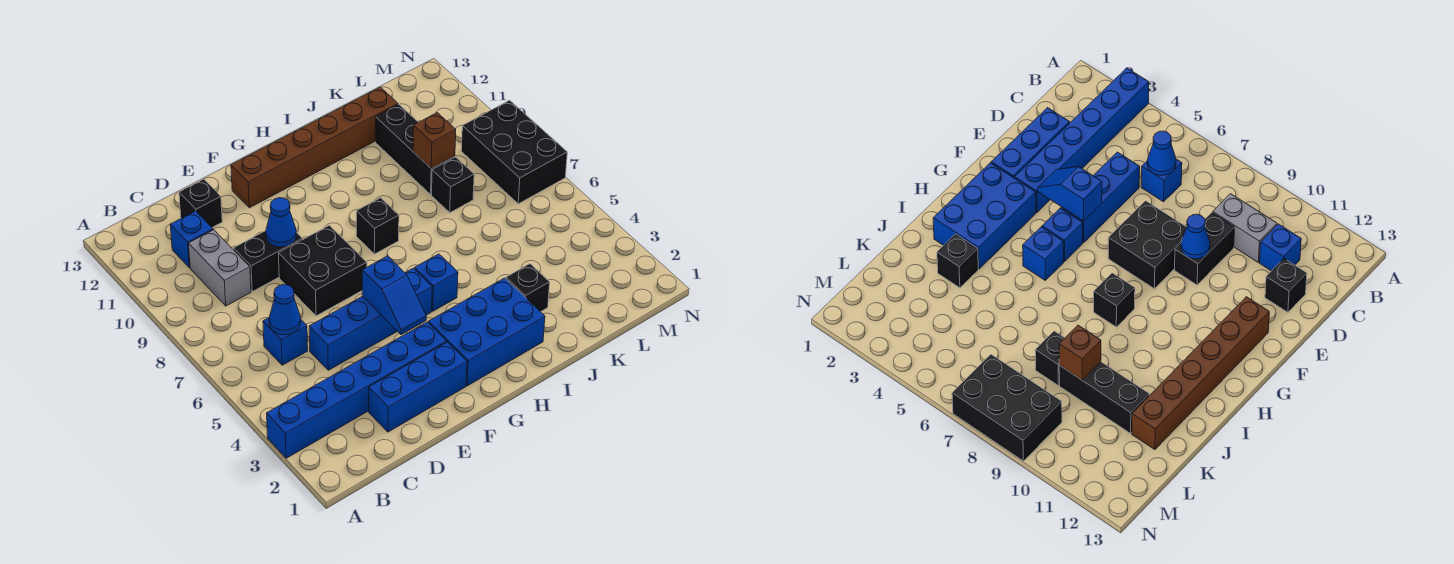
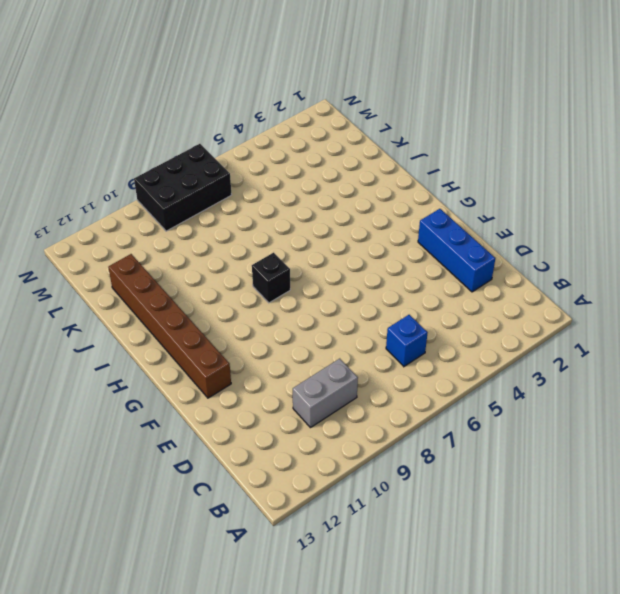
none -> blue brick A3:F3 level 1
none -> blue brick C11 level 1
none -> blue brick D5:F5 level 1

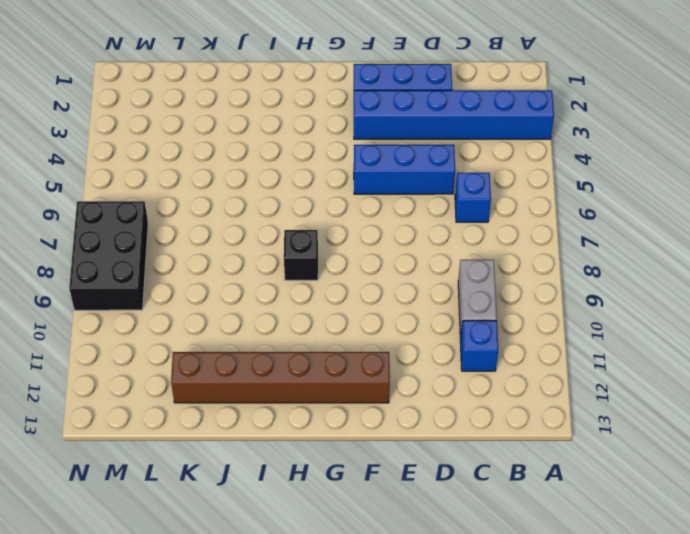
none -> black brick D9:E9 level 1
none -> black brick D12 level 1
none -> black brick E7:F8 level 1

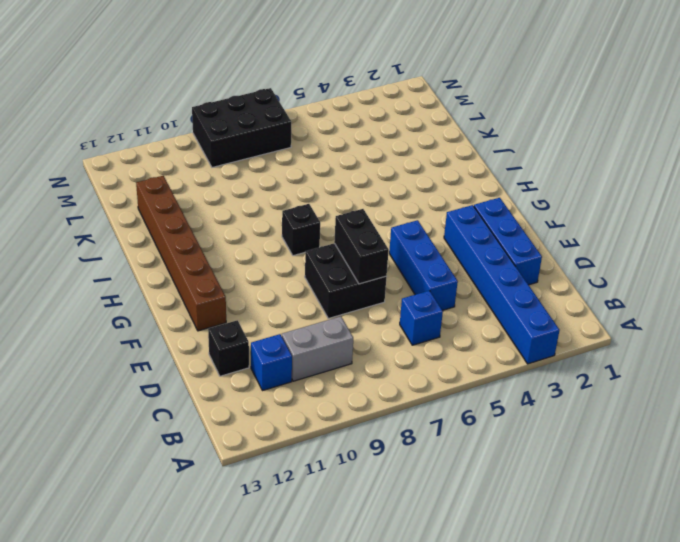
black brick E7:F7 level 2 -> black brick D9:E9 level 1
none -> blue brick G2:I3 level 1
none -> blue brick G5 level 1
none -> blue brick H5 level 1

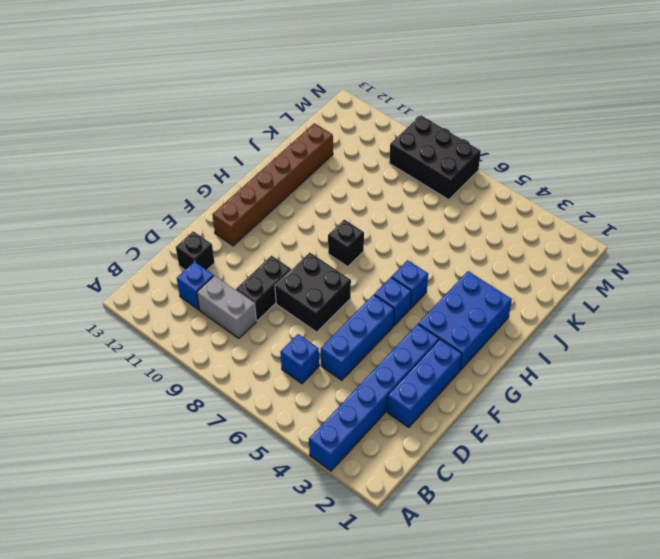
none -> black brick J3 level 1
none -> black brick K8 level 1
none -> black brick K9:K11 level 1

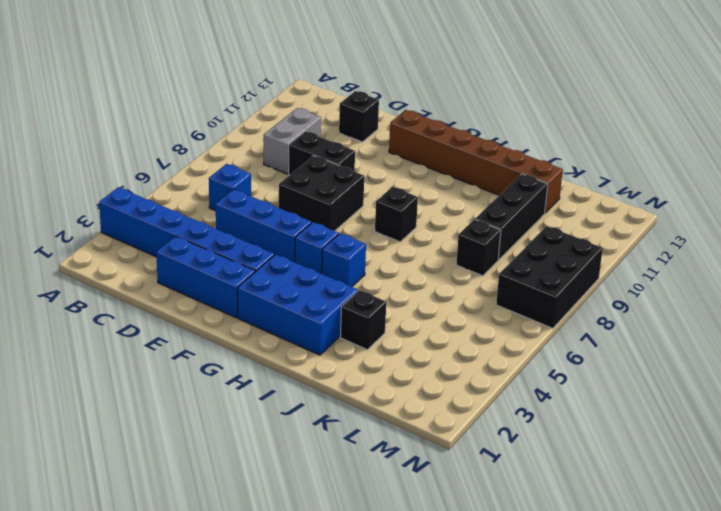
none -> blue brick C11 level 1
none -> blue cone C6 level 2
none -> blue cone E9 level 2

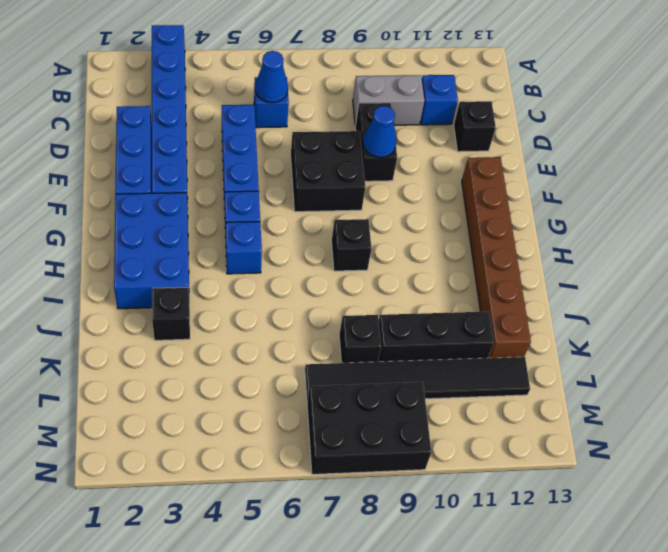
black tile L7:L12 level 1 -> none
none -> blue slope F4:F5 level 2 top 5
none -> brown brick K9 level 2

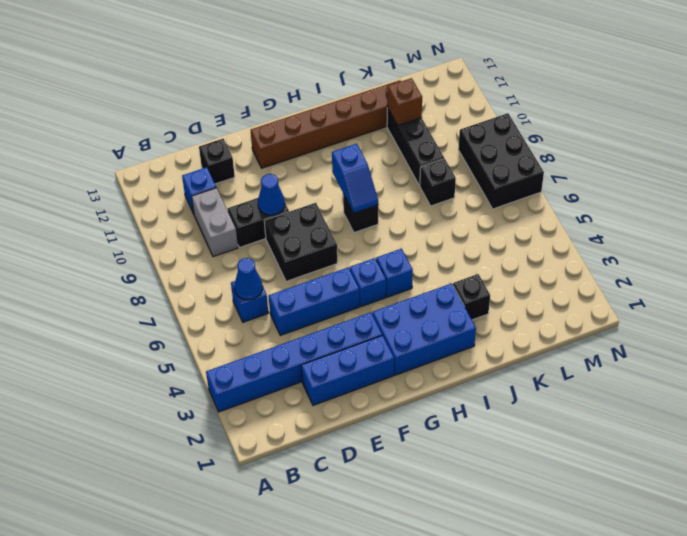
blue slope H8:H9 level 2 top 9 -> blue slope F4:F5 level 2 top 5
brown brick K11 level 2 -> brown brick K9 level 2

